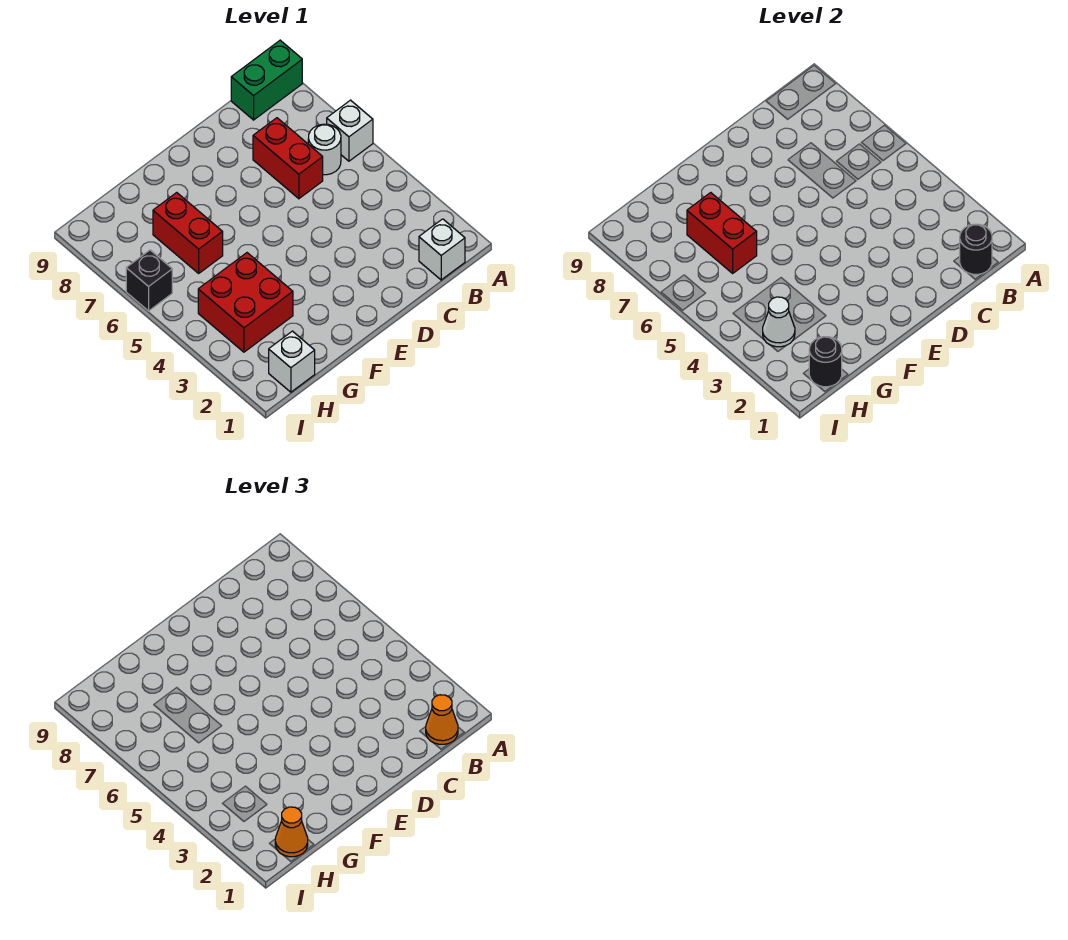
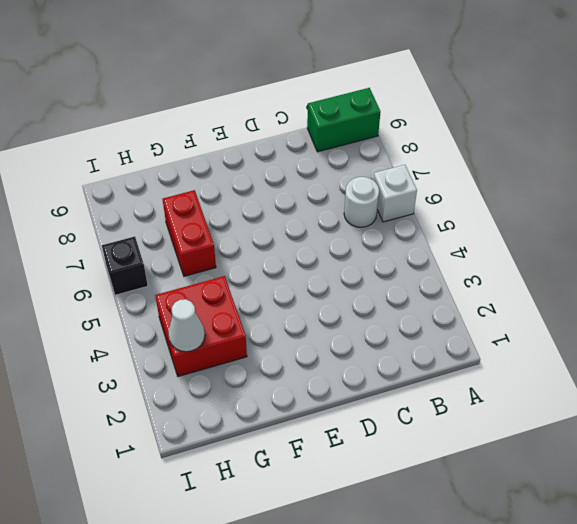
none -> white brick B1 level 1
none -> red brick C6:C7 level 1
none -> white brick H1 level 1

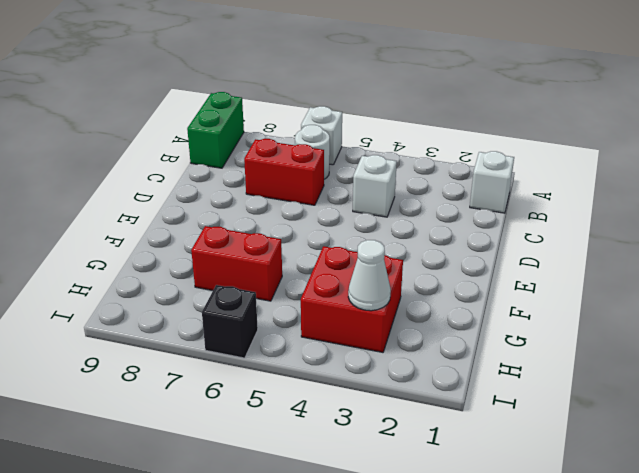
white brick C4 level 1 -> white brick H1 level 1
none -> black round brick B1 level 2
none -> red brick G6:G7 level 2
none -> black round brick H1 level 2

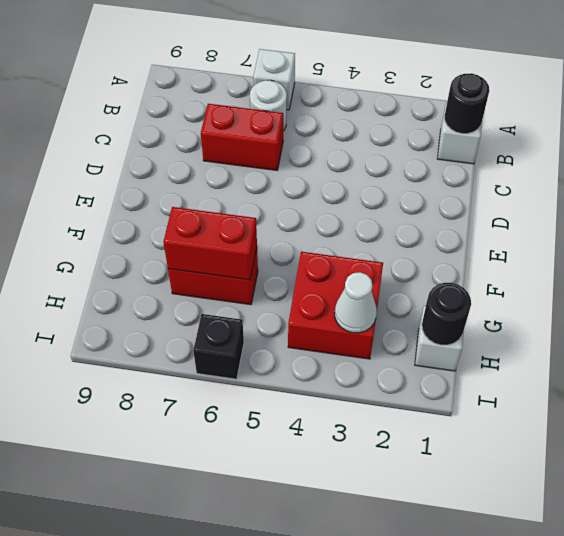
none -> green brick A9:B9 level 1
none -> orange cone B1 level 3
none -> orange cone H1 level 3

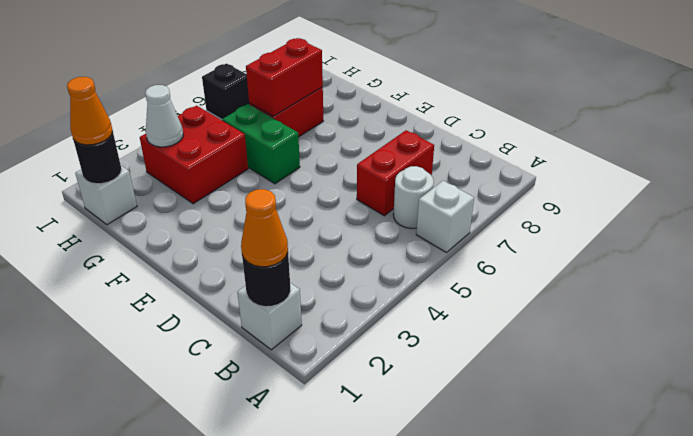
green brick F5:G5 level 1 -> green brick A9:B9 level 1

